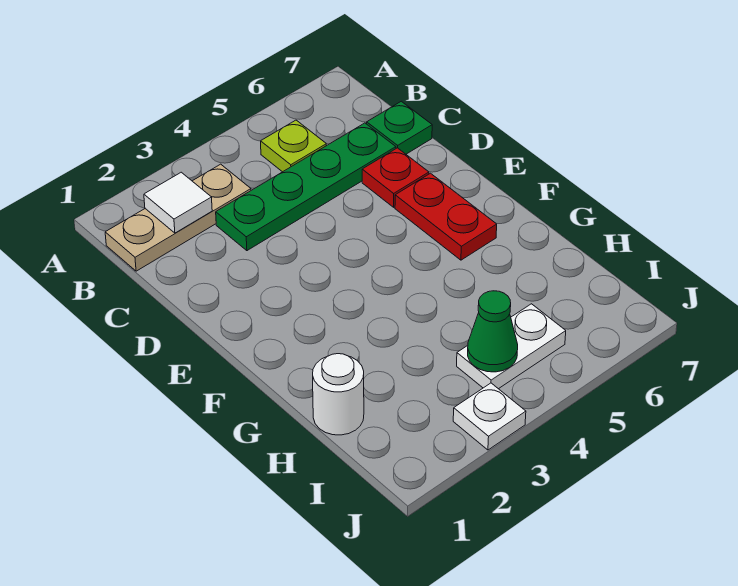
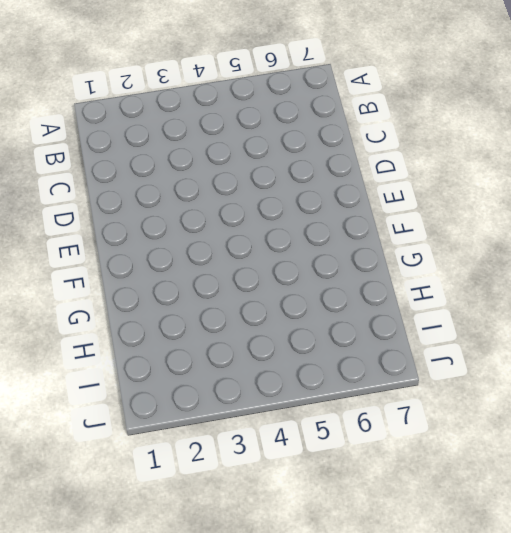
none -> tan plate B1:B3 level 1
none -> lime plate B5 level 1

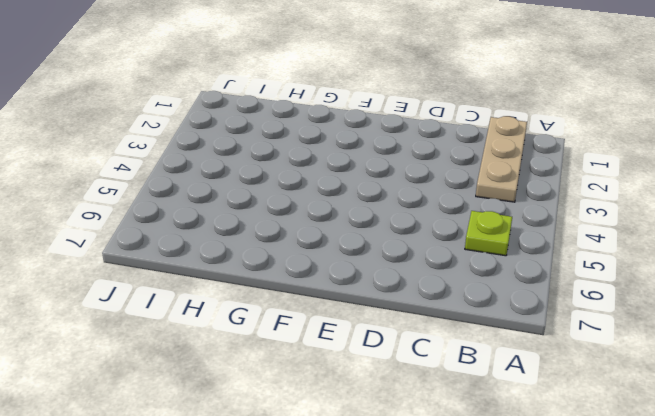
none -> green plate C3:C6 level 1
none -> green plate C7 level 1

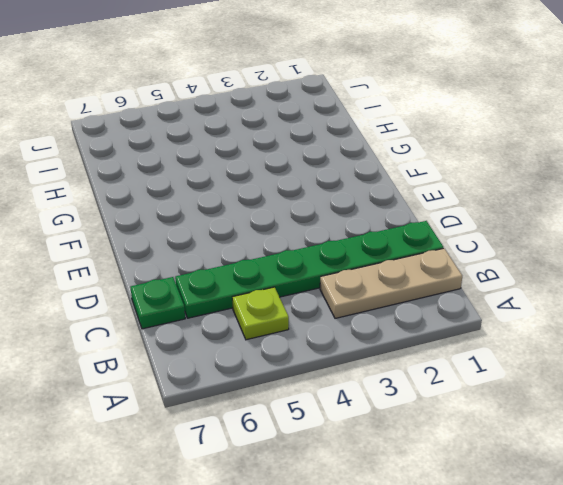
green plate C1:C6 level 1 -> green plate C3:C6 level 1
none -> red plate D6 level 1
none -> red plate E6:F6 level 1

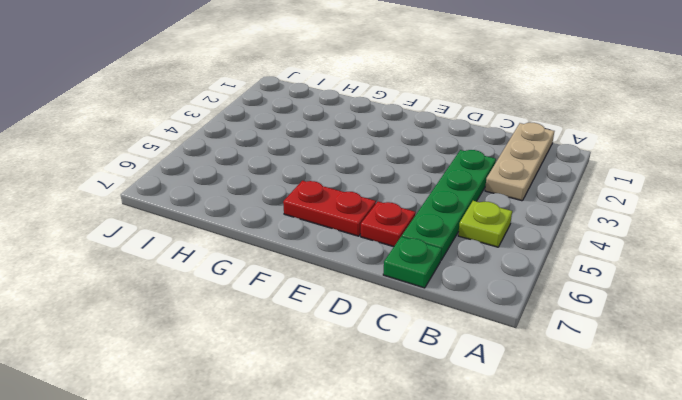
none -> white round brick H1 level 1
none -> white plate I4:I5 level 1

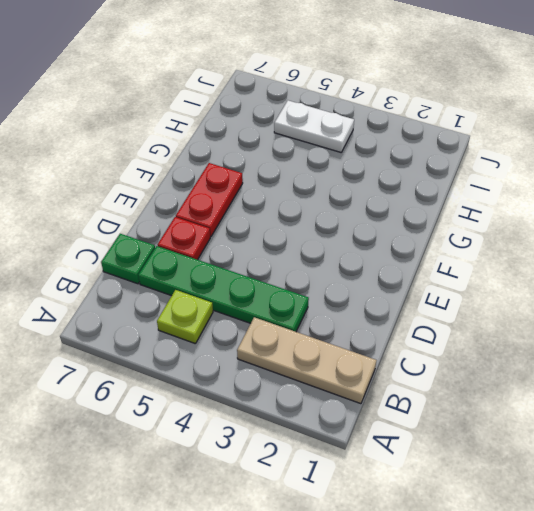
none -> white round brick H1 level 1
none -> white plate J3 level 1

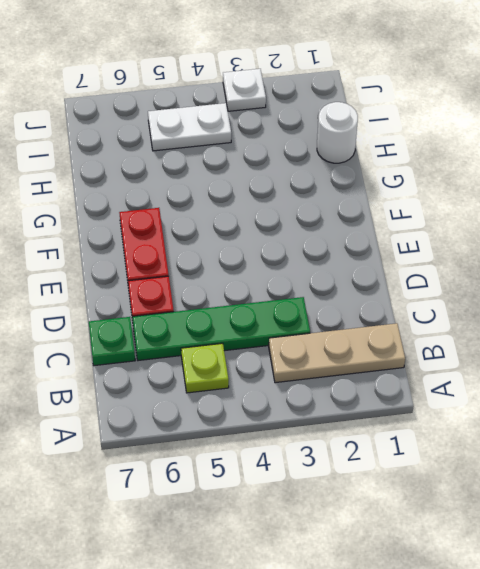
none -> white tile B2 level 2
none -> green cone I4 level 2

